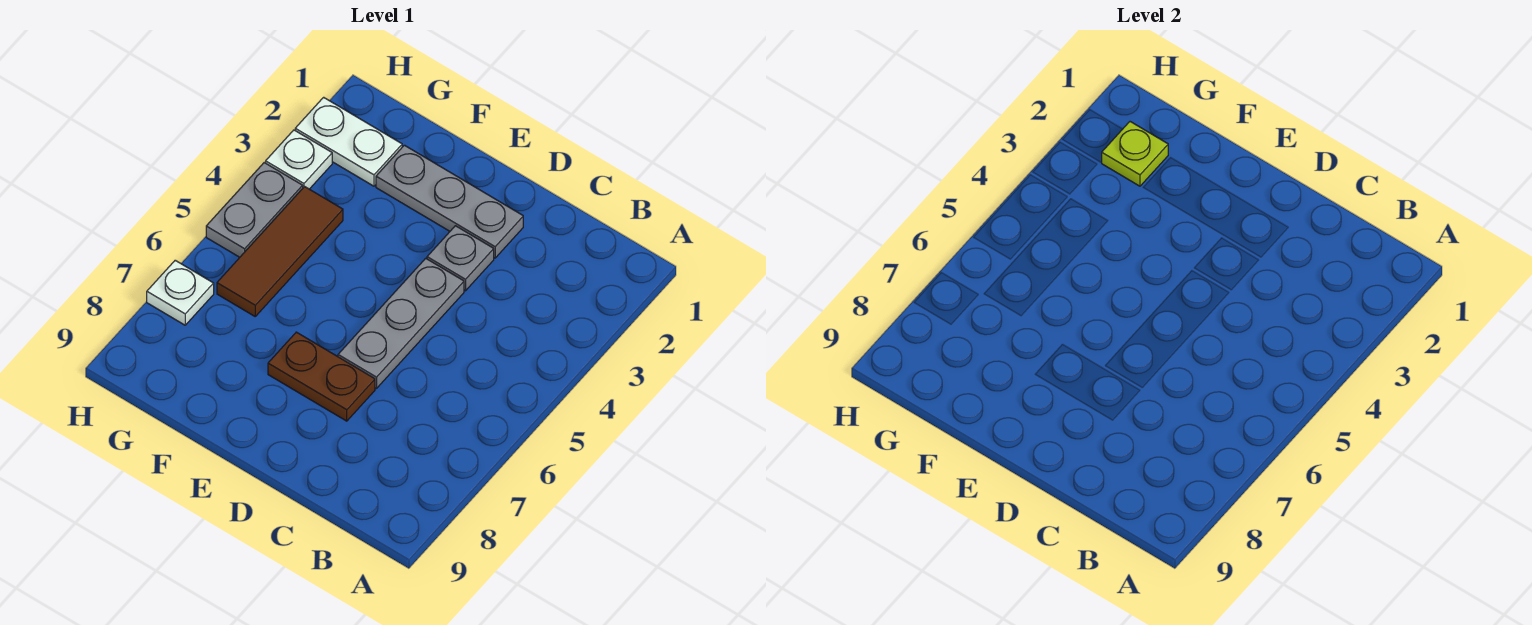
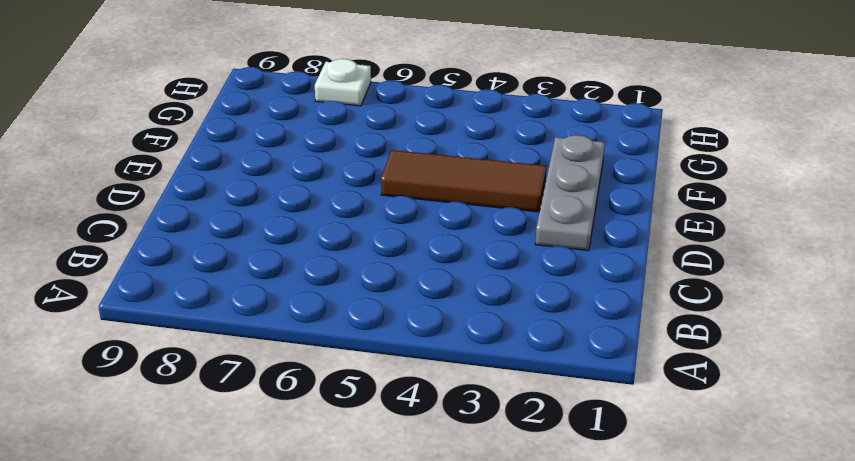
brown tile E3:E5 level 1 -> brown tile G4:G6 level 1
none -> grey plate D3 level 1
none -> grey plate D4:D6 level 1

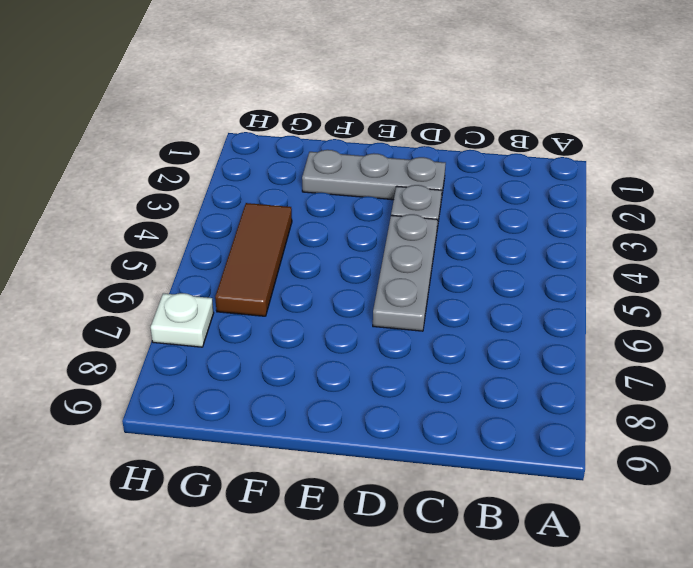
none -> brown plate D7:E7 level 1
none -> white plate G2:H2 level 1

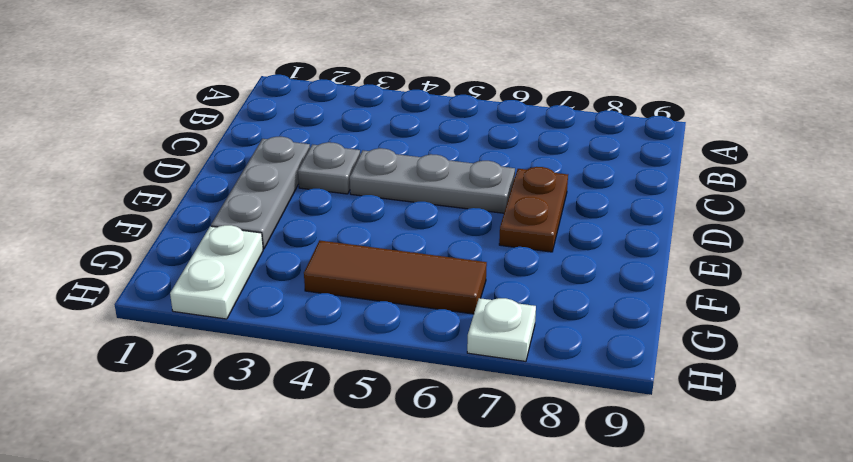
none -> white plate H3 level 1
none -> grey plate H4:H5 level 1

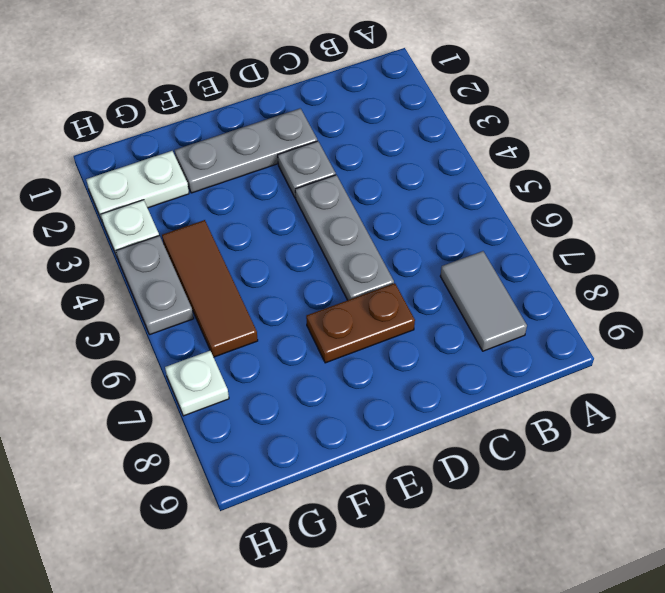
grey tile B7:B8 level 1 -> none
none -> lime plate G2 level 2

